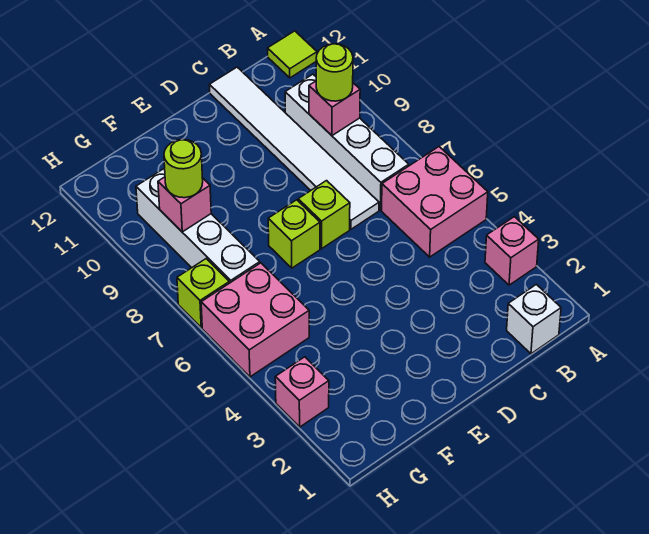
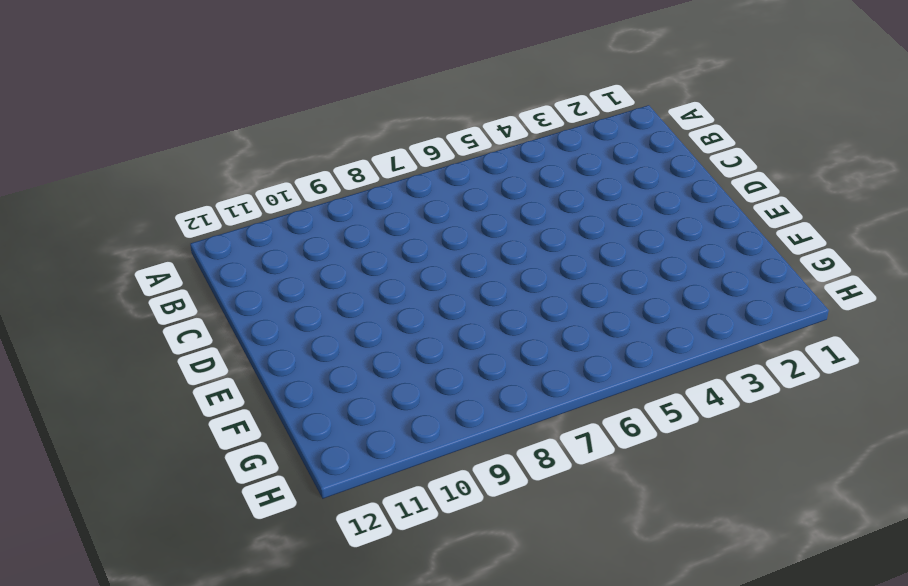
none -> pink brick A3 level 1
none -> pink brick A5:B6 level 1
none -> lime tile A12 level 1

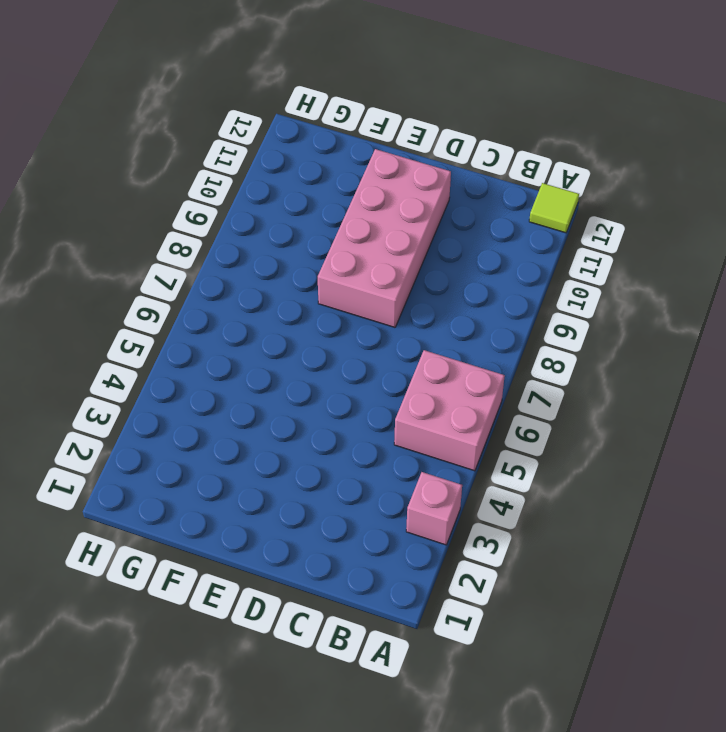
pink brick D8:E11 level 1 -> none
none -> white brick B1 level 1
none -> white brick B7:B10 level 1
none -> white tile C7:C12 level 1

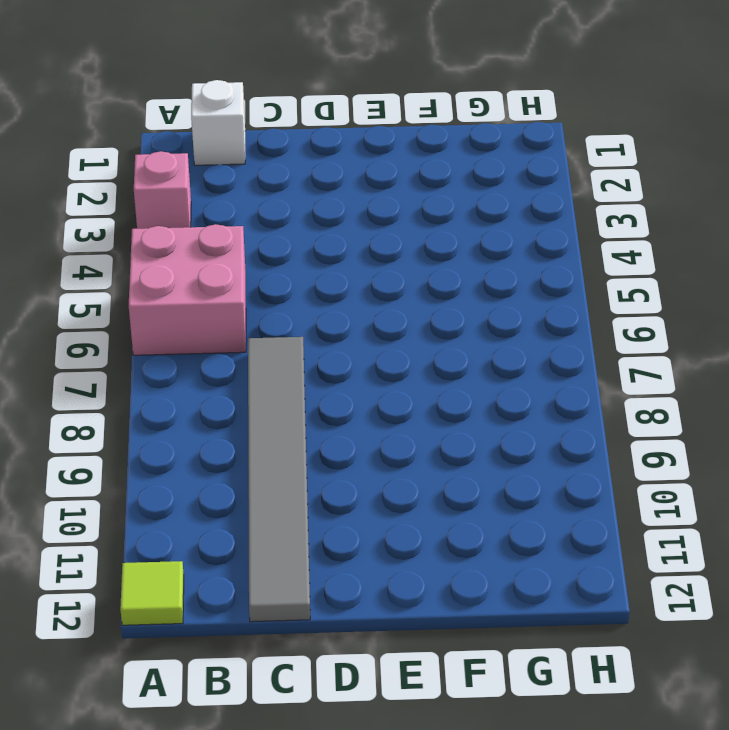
grey tile C7:C12 level 1 -> white tile C7:C12 level 1
none -> white brick B7:B10 level 1
none -> lime brick D7 level 1
none -> lime brick E7 level 1

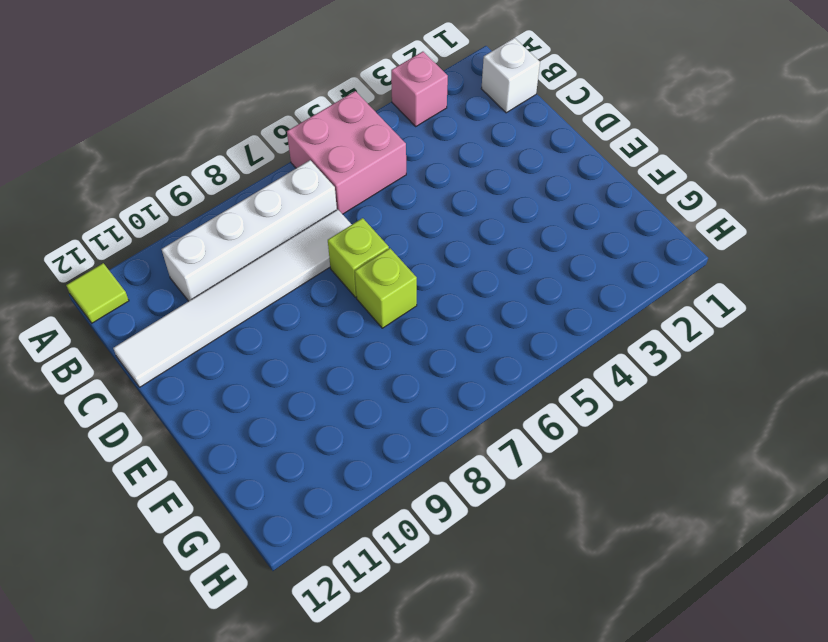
none -> pink brick G5:H6 level 1
none -> white brick G7:G10 level 1
none -> pink brick H3 level 1

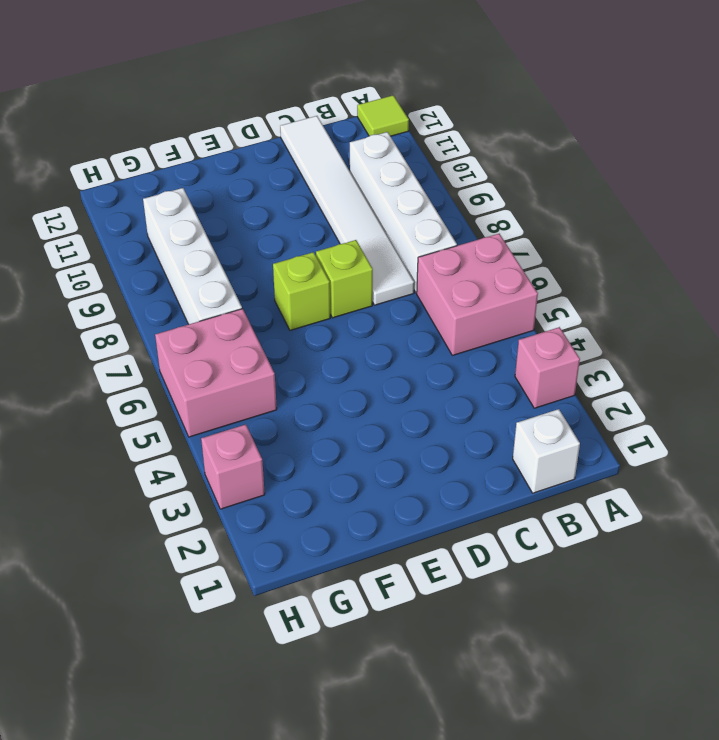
none -> lime brick H7 level 1
none -> pink brick B9 level 2
none -> pink brick G9 level 2

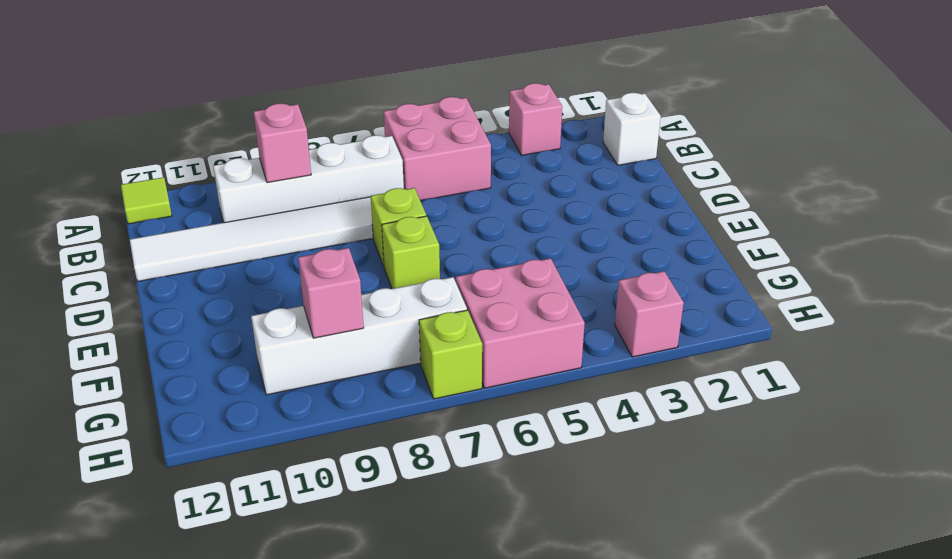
none -> lime round brick B9 level 3
none -> lime round brick G9 level 3

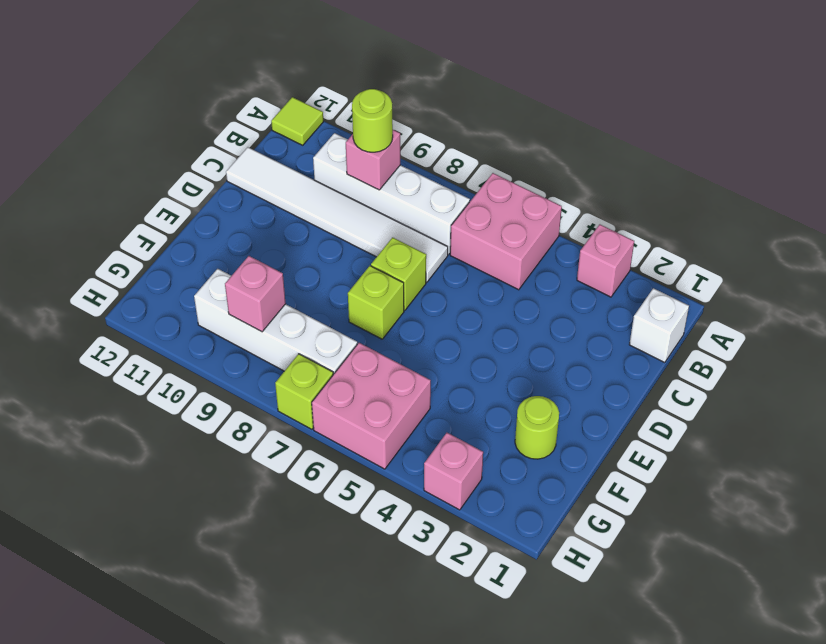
lime round brick F2 level 1 -> lime round brick G9 level 3

